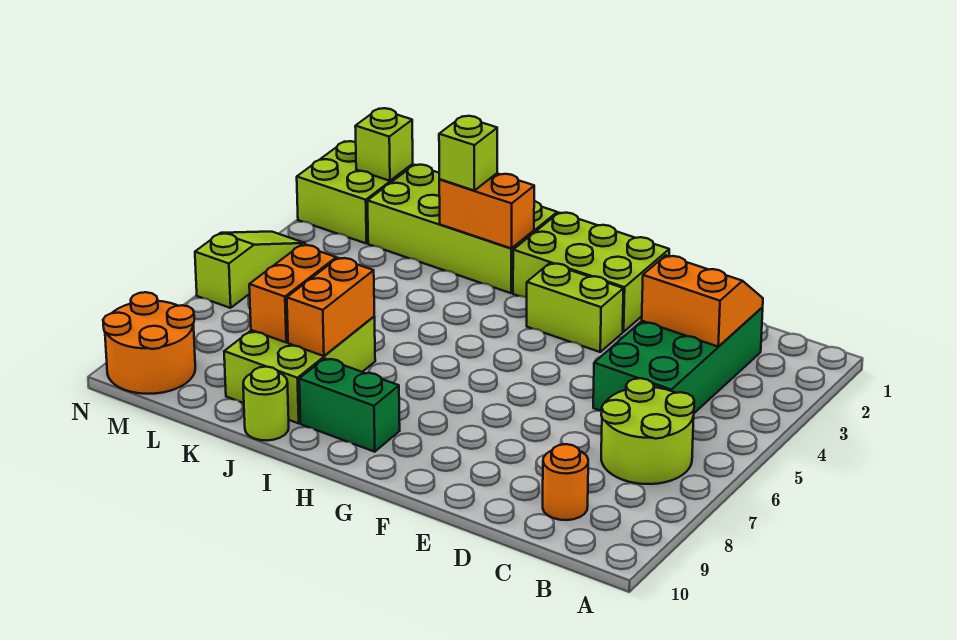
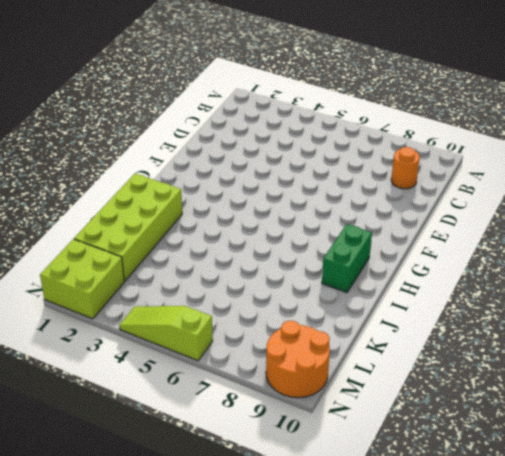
none -> lime round brick B6:C7 level 1
none -> green brick C2:D5 level 1
none -> lime brick F1:H2 level 1

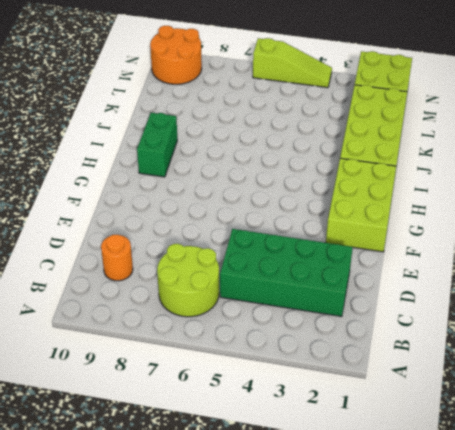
none -> lime brick F3:G3 level 1
none -> lime brick J7:K9 level 1
none -> lime round brick J10 level 1

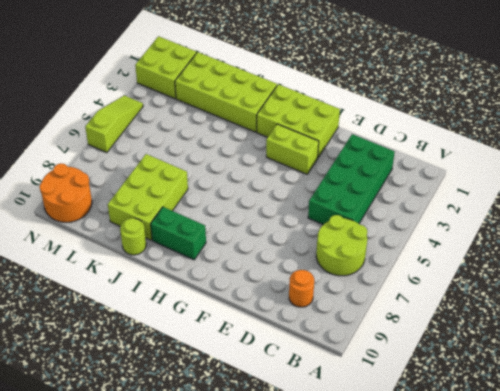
none -> orange slope C2:D3 level 2 top 3
none -> orange brick I2:J2 level 2
none -> orange brick J7:J8 level 2

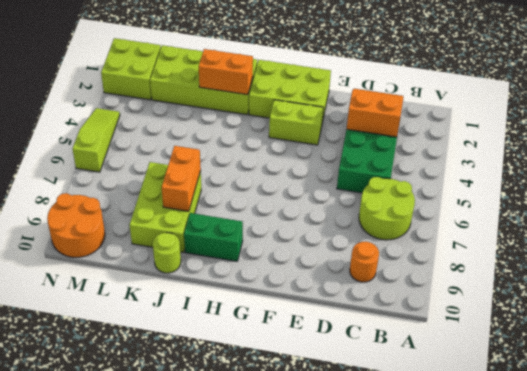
none -> orange brick K7:K8 level 2
none -> lime brick M1 level 2
none -> lime brick J2 level 3

